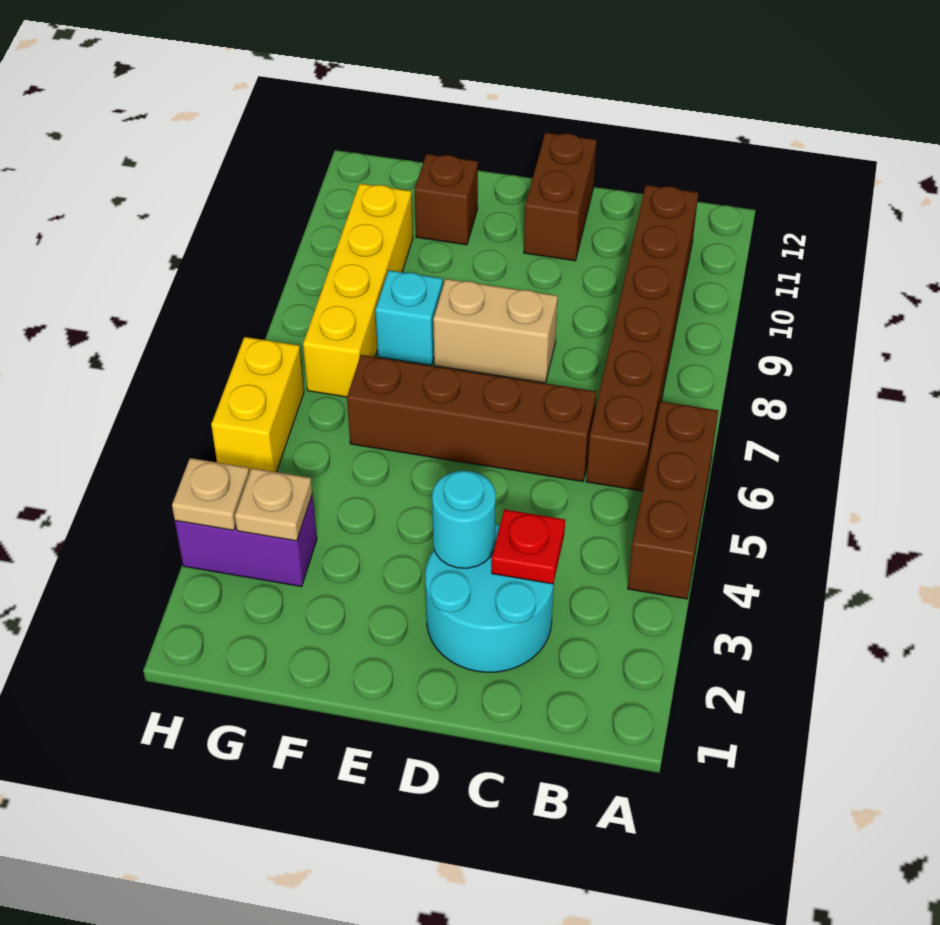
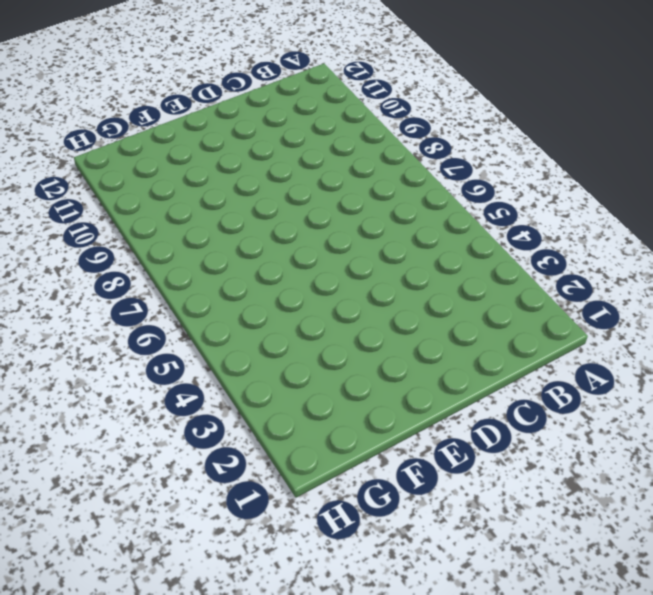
none -> brown brick A4:A6 level 1
none -> brown brick B6:B11 level 1
none -> cyan round brick C2:D3 level 1

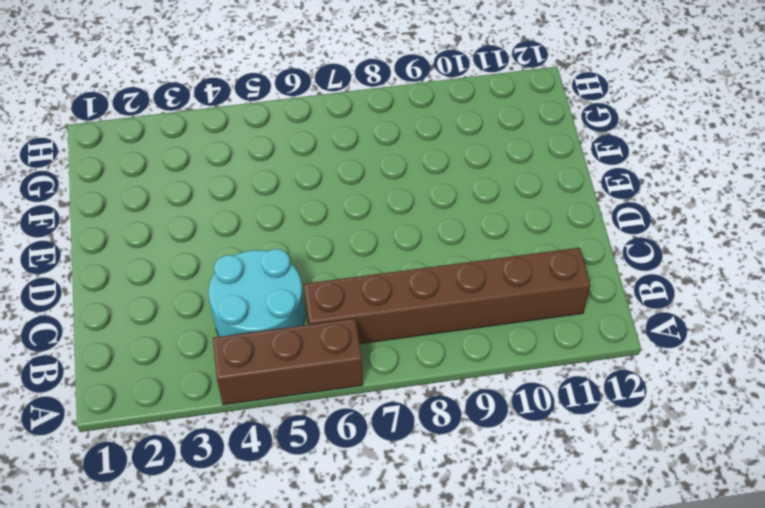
cyan round brick B4:C5 level 1 -> cyan round brick C2:D3 level 1
none -> brown brick C6:F6 level 1
none -> tan brick D8:E8 level 1
none -> brown brick D11:D12 level 1

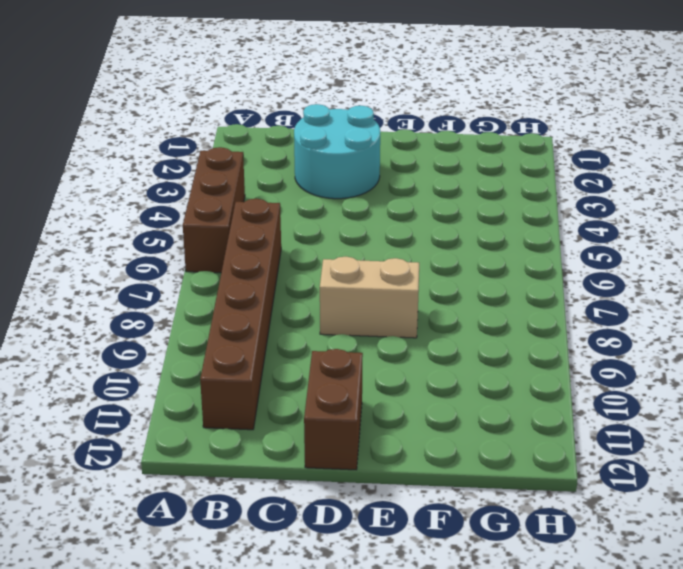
none -> brown brick C6:F6 level 1
none -> cyan brick F8 level 1
none -> brown brick F11 level 1

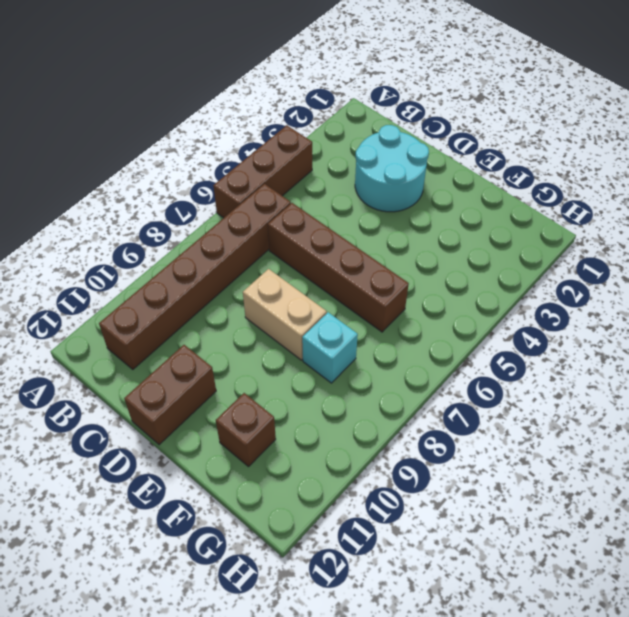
none -> purple brick G3:H3 level 1
none -> yellow brick G7:G10 level 1
none -> yellow brick H5:H6 level 1

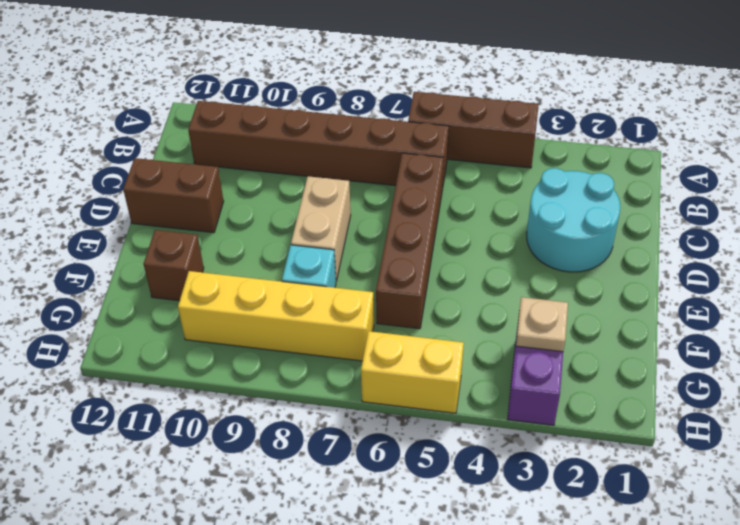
none -> red plate C3 level 2
none -> cyan round brick D3 level 2
none -> tan plate H3 level 2

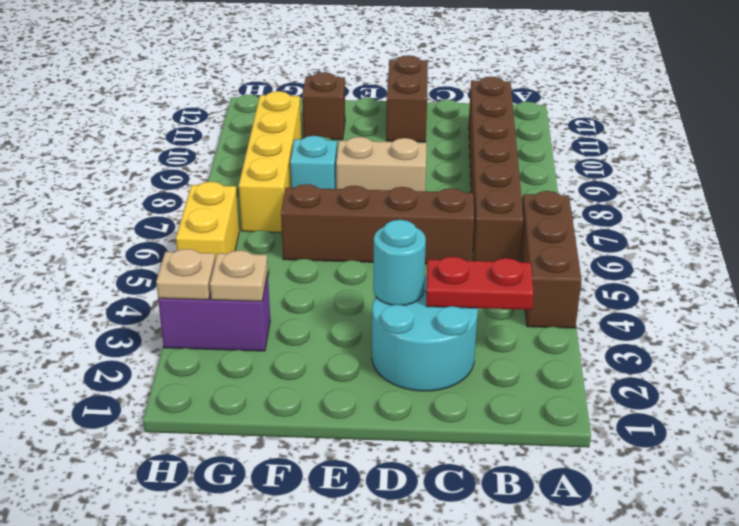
red plate B3:C3 level 2 -> red plate C3 level 2

